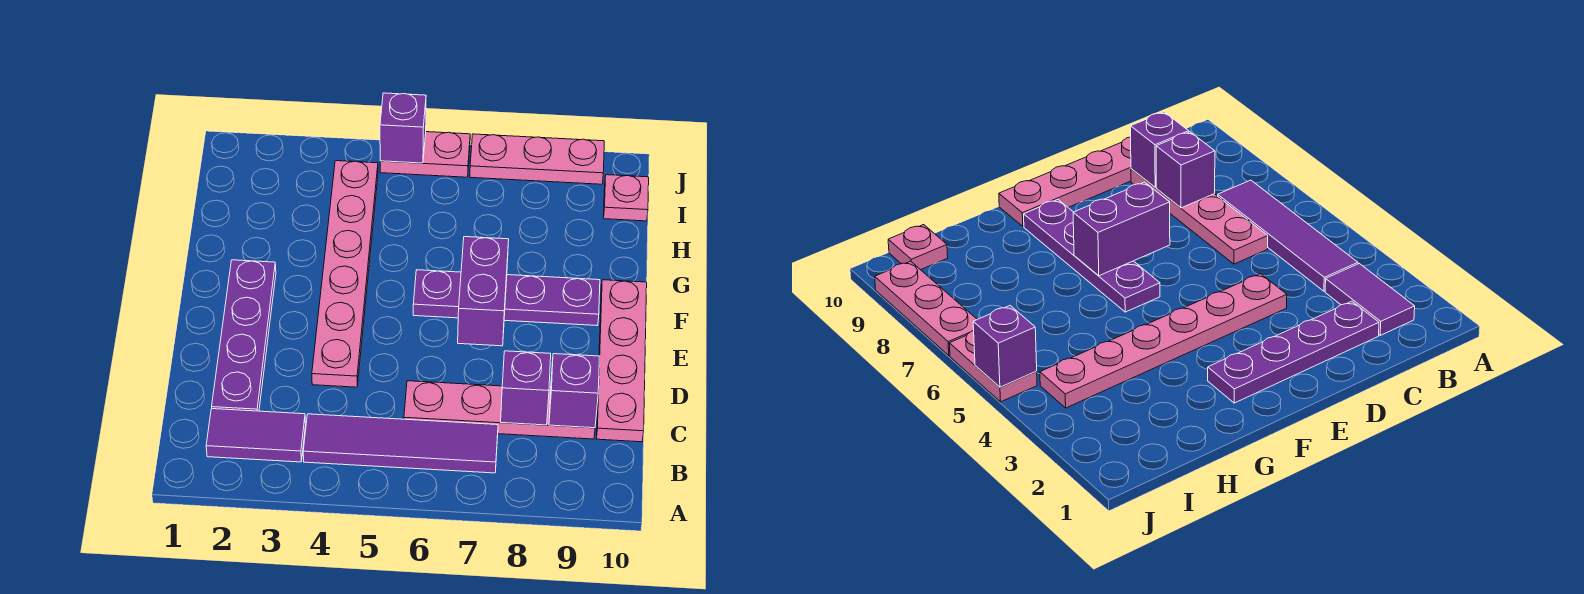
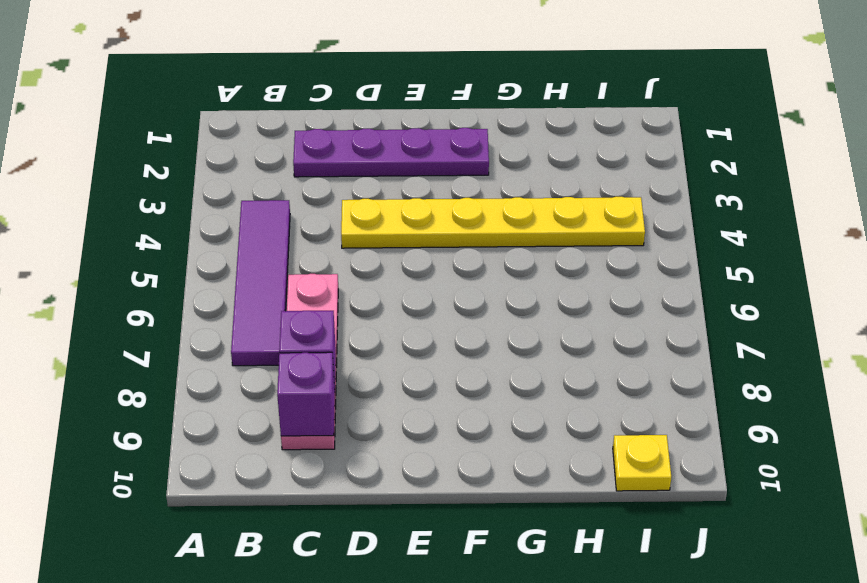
yellow plate D4:I4 level 1 -> pink plate D4:I4 level 1
yellow plate I10 level 1 -> pink plate I10 level 1
none -> purple tile B2:B3 level 1
none -> pink plate C10:F10 level 1
none -> purple plate F6:F9 level 1

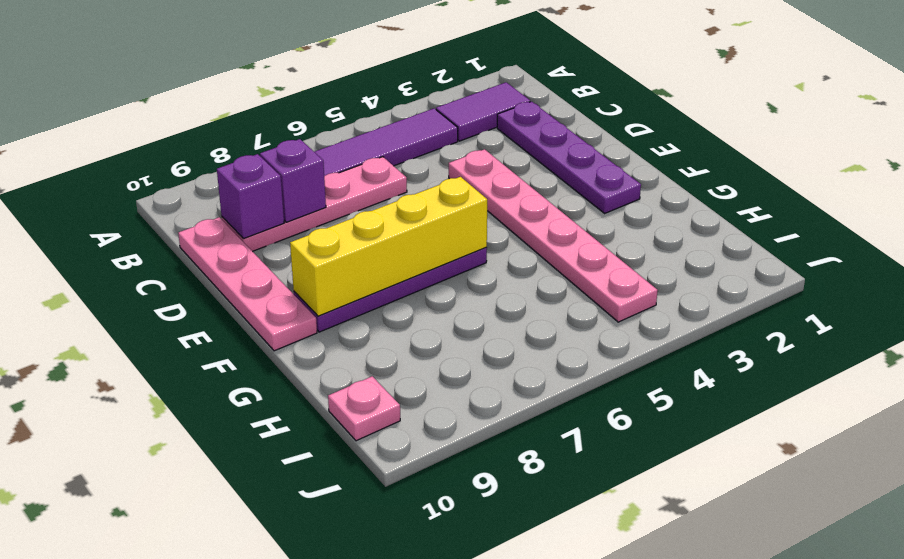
yellow brick F6:F9 level 2 -> purple brick E7:F7 level 2
none -> pink plate J5:J6 level 1
none -> pink plate J7:J9 level 1
none -> purple brick J5 level 2

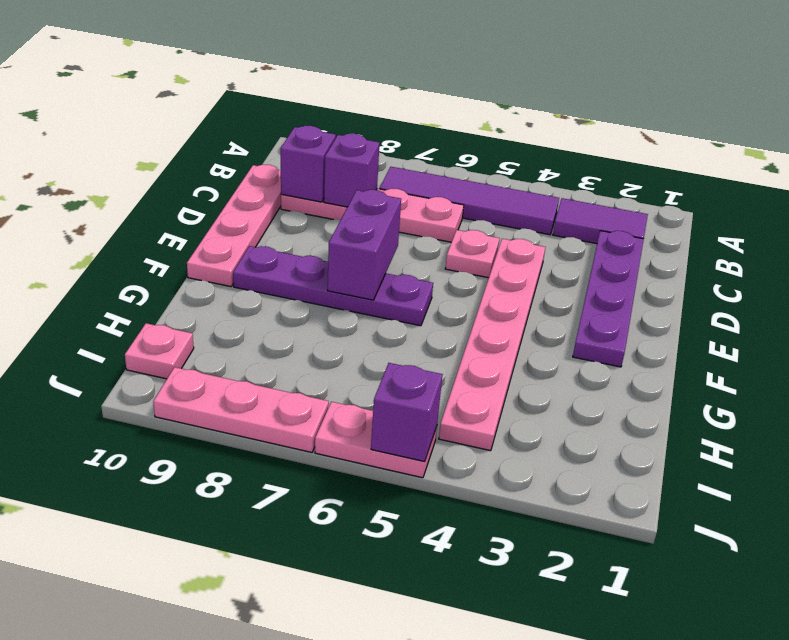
pink plate D5 level 1 -> none

